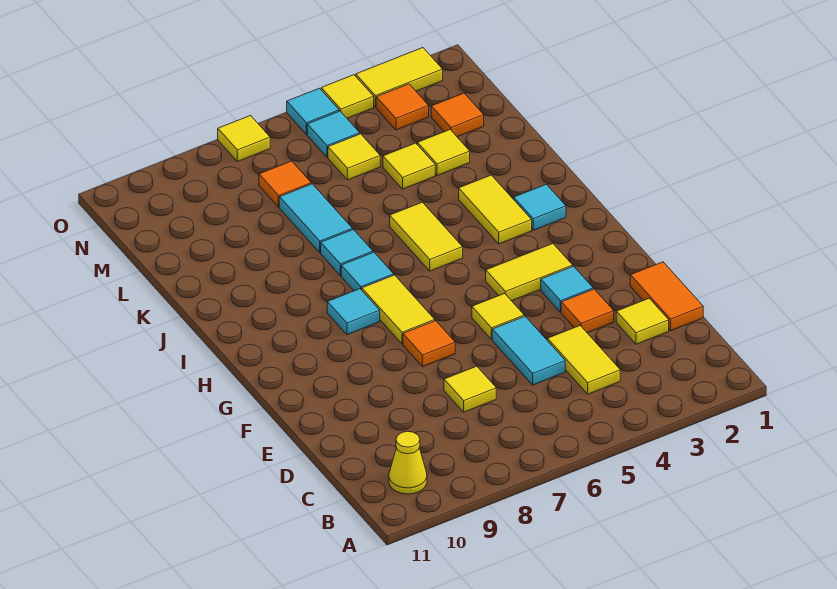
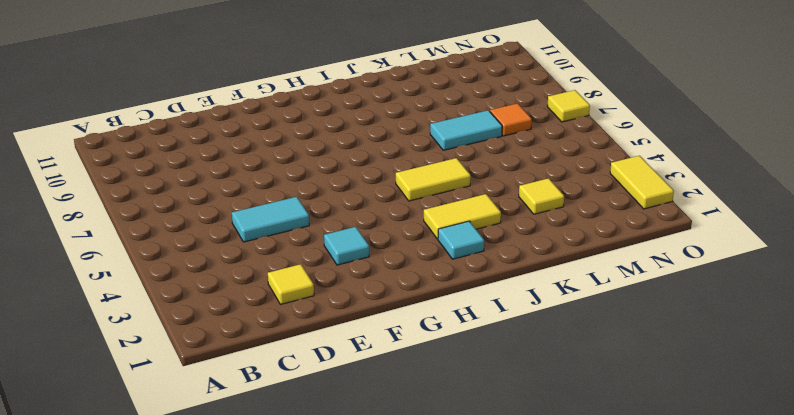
none -> yellow cone B10 level 1
none -> yellow tile C4:D4 level 1
none -> orange tile D1:E1 level 1
none -> yellow tile D7 level 1

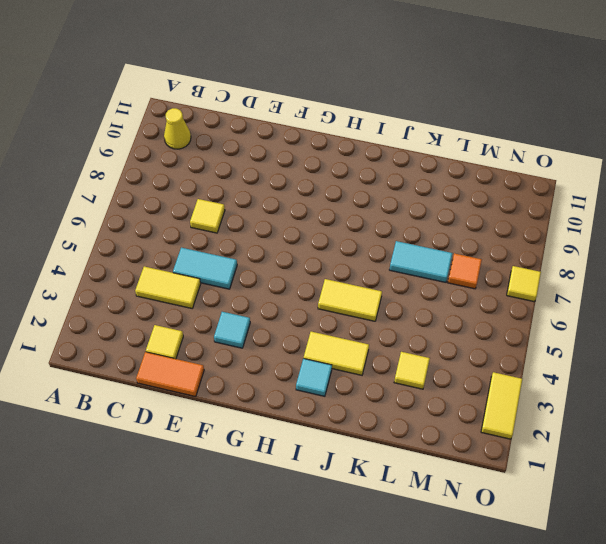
none -> orange tile E3 level 1
none -> yellow tile F5 level 1
none -> orange tile F7 level 1
none -> yellow tile G3:G4 level 1

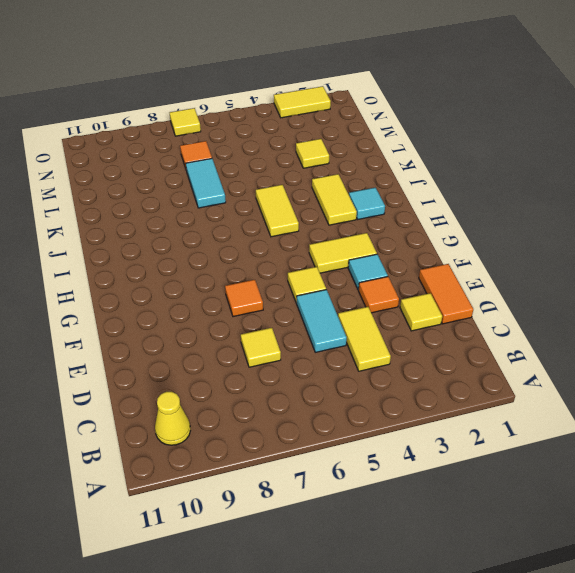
none -> yellow tile G7:H7 level 1
none -> cyan tile H8 level 1
none -> cyan tile I7 level 1
none -> cyan tile J7 level 1

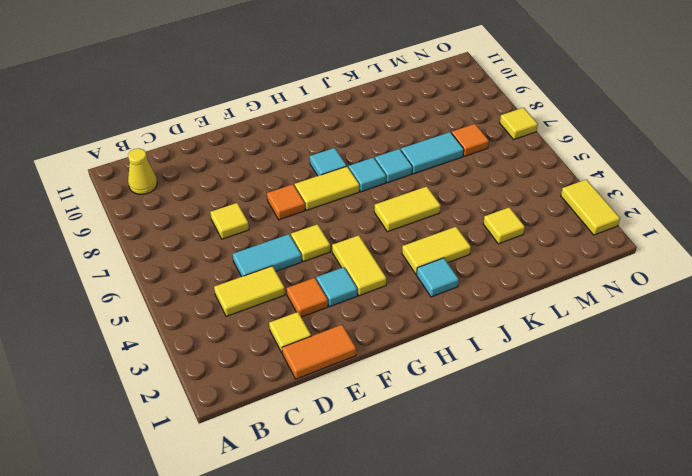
none -> yellow tile L4 level 1
none -> orange tile M2 level 1
none -> yellow tile M5 level 1
none -> orange tile N3 level 1

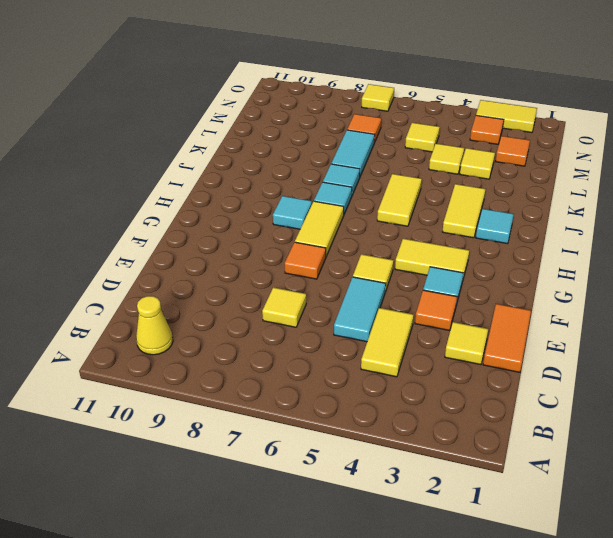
none -> cyan tile N5 level 1
none -> yellow tile O4 level 1
none -> cyan tile O5 level 1

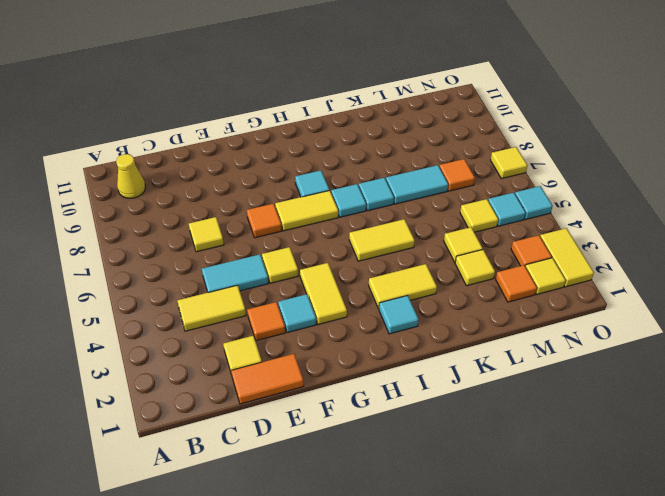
yellow tile N2 level 1 -> yellow tile O4 level 1

